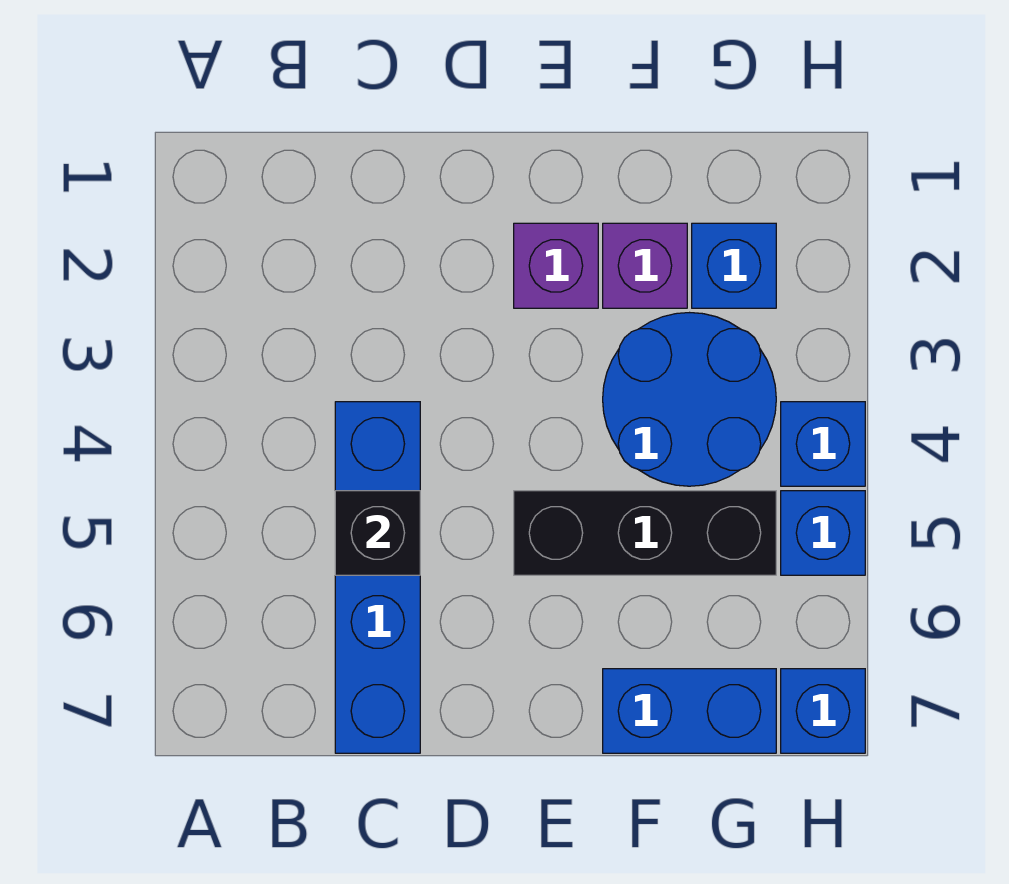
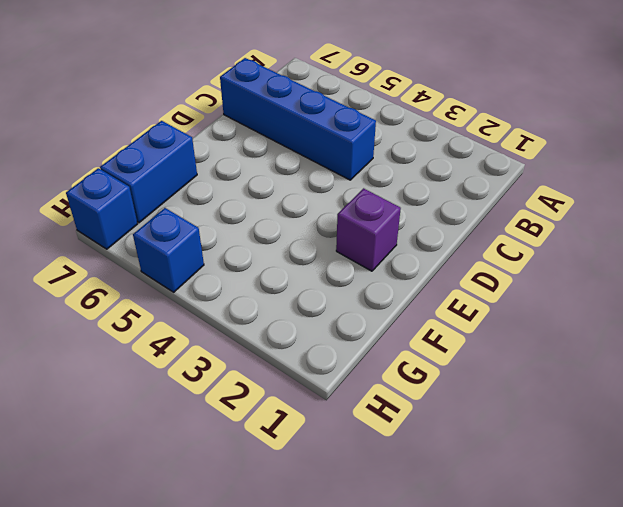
none -> black brick E5:G5 level 1
none -> purple brick F2 level 1

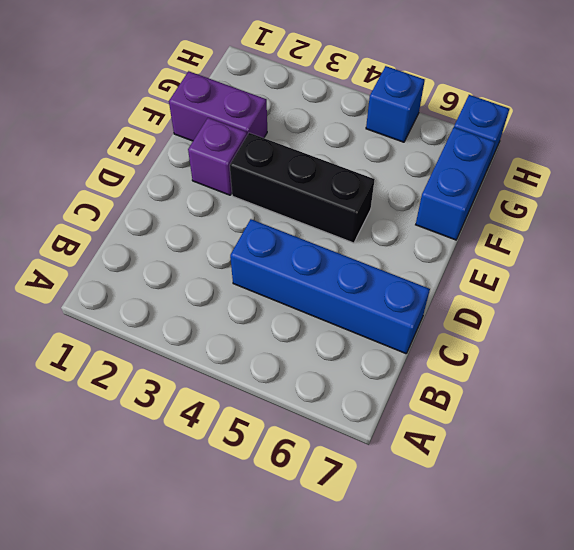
black brick E3:E5 level 1 -> black brick E5:G5 level 1
purple brick F1:F2 level 1 -> purple brick F2 level 1
none -> blue round brick F3:G4 level 1
none -> blue brick G2 level 1

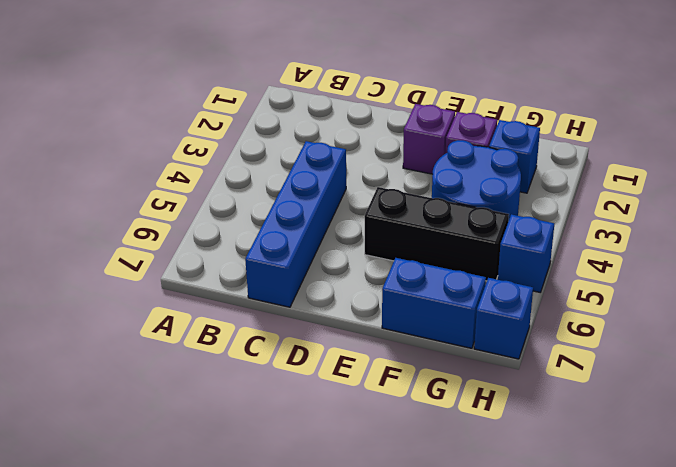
none -> blue brick H4 level 1
none -> black brick C5 level 2

